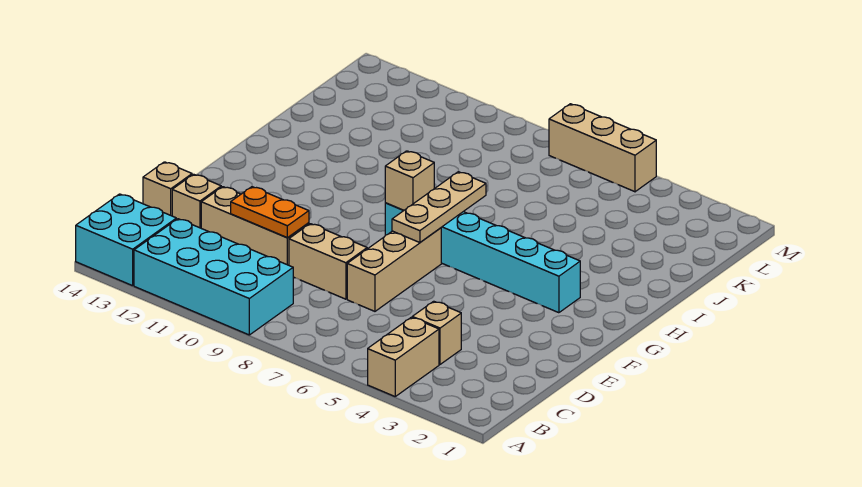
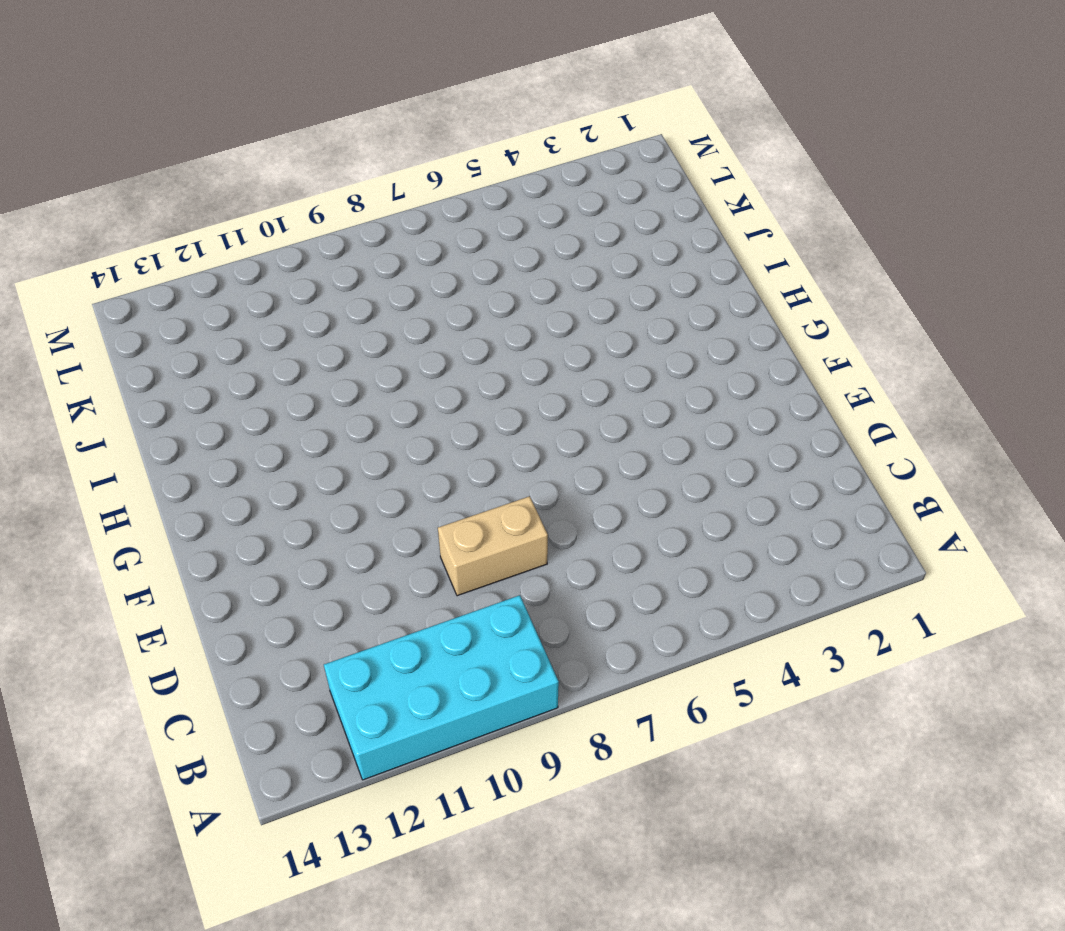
none -> tan brick A4:B4 level 1
none -> cyan brick A13:B14 level 1
none -> tan brick C4 level 1

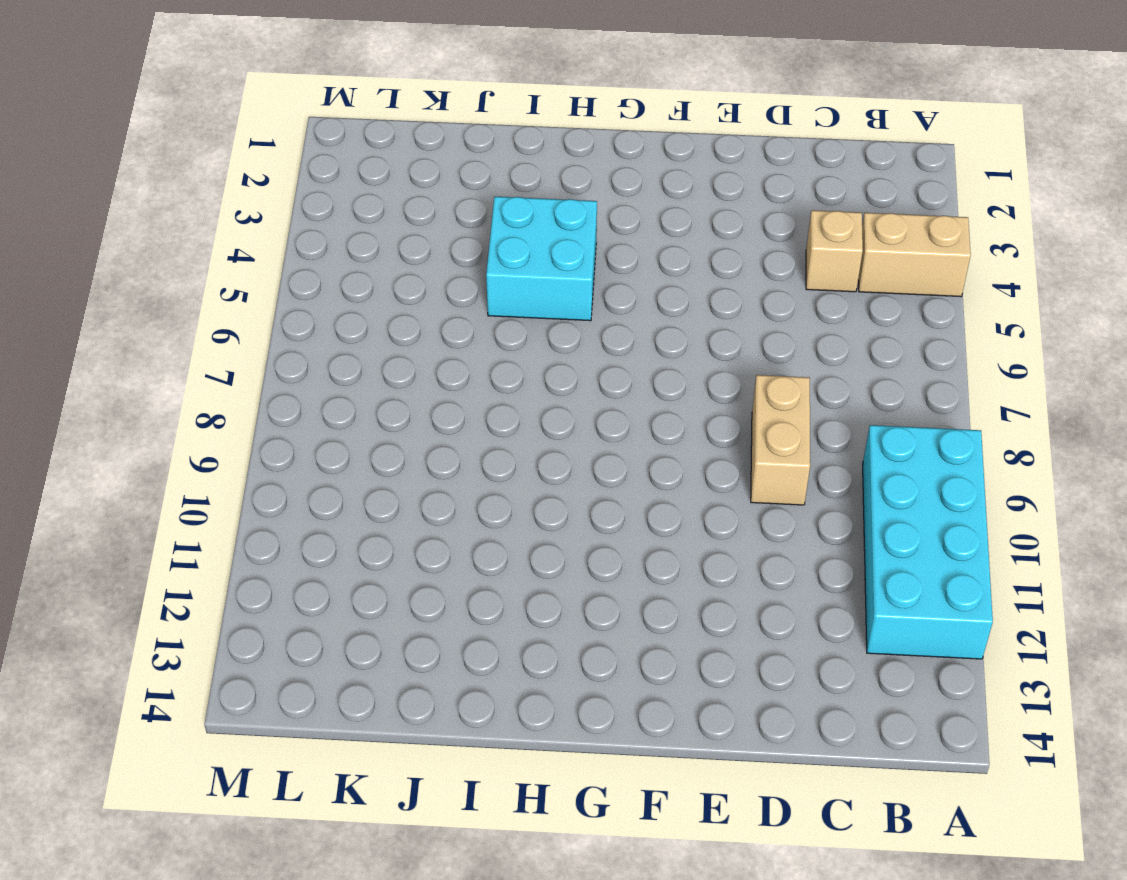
cyan brick H4:I5 level 1 -> cyan brick A13:B14 level 1
none -> tan brick D7:F7 level 1
none -> tan brick D10:D12 level 1
none -> tan brick D13 level 1

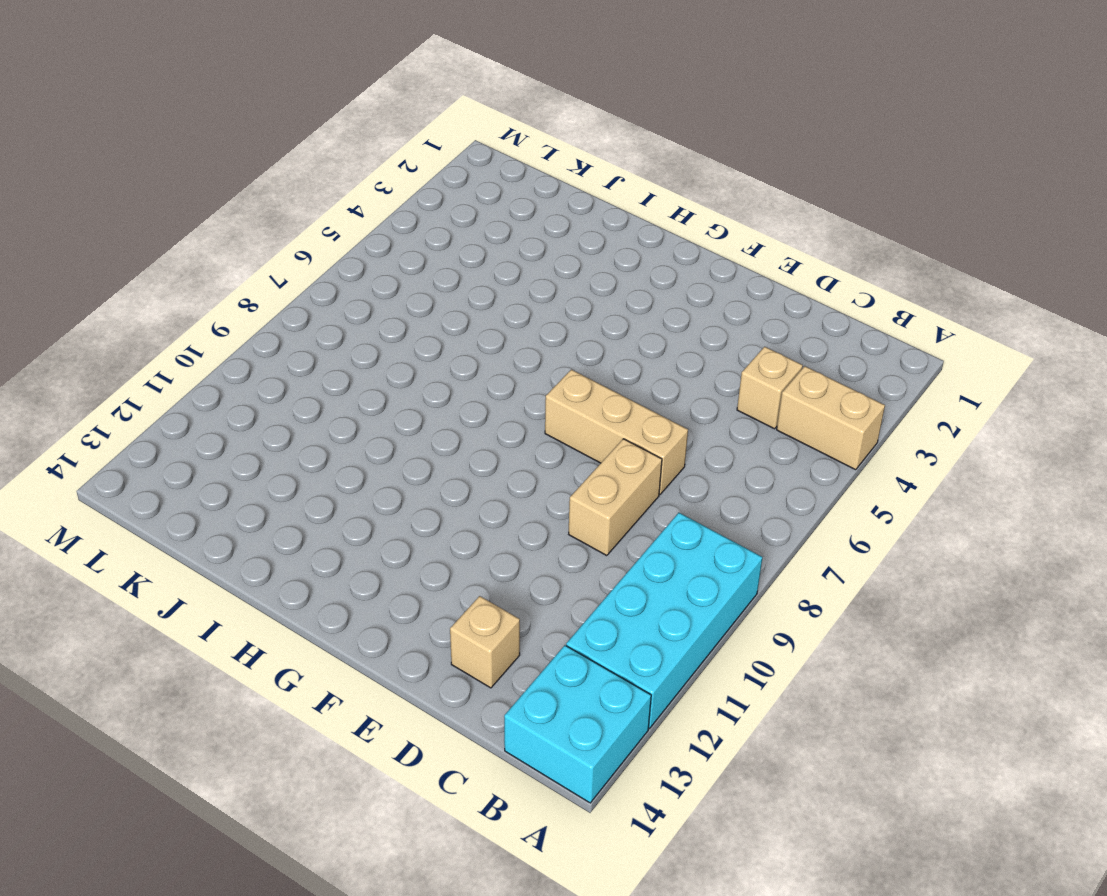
none -> tan brick D10:D12 level 1
none -> tan brick D14 level 1
none -> cyan brick G3:G8 level 1

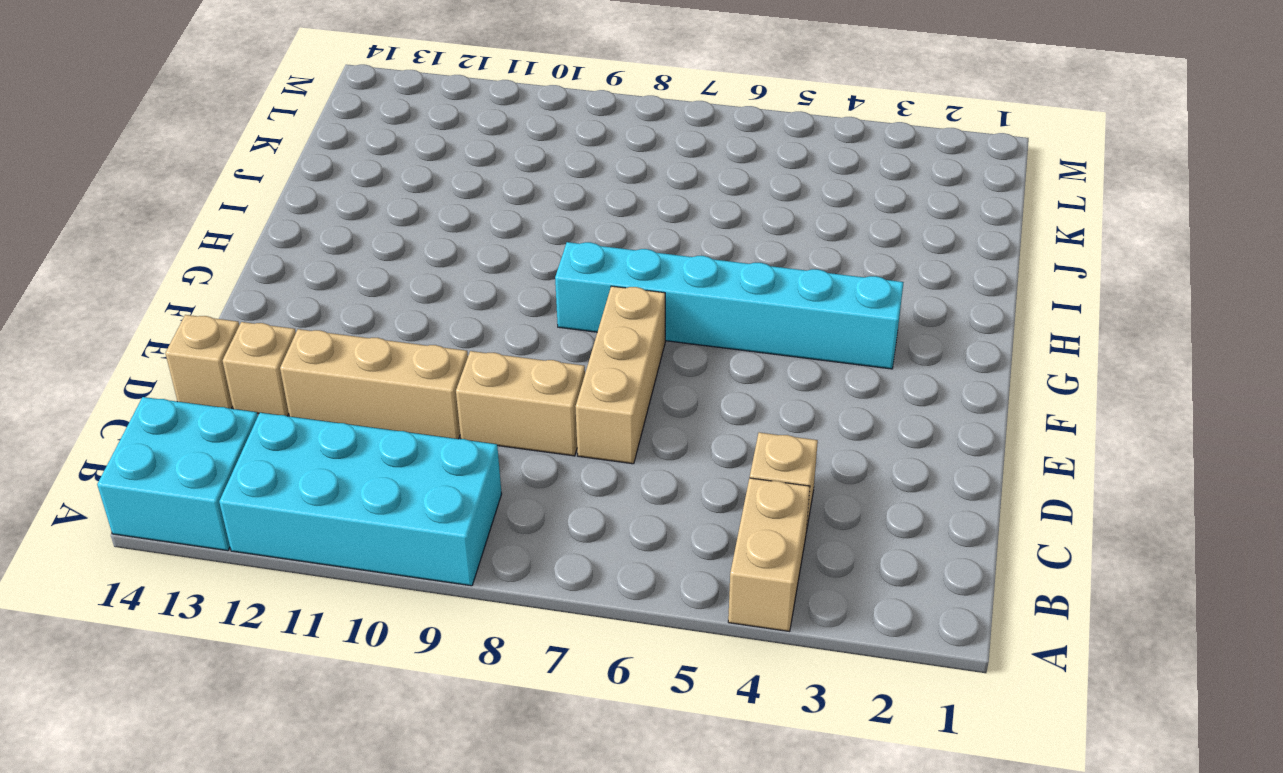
none -> tan brick M5:M7 level 1
none -> orange plate D10:D11 level 2
none -> tan plate F7:H7 level 2

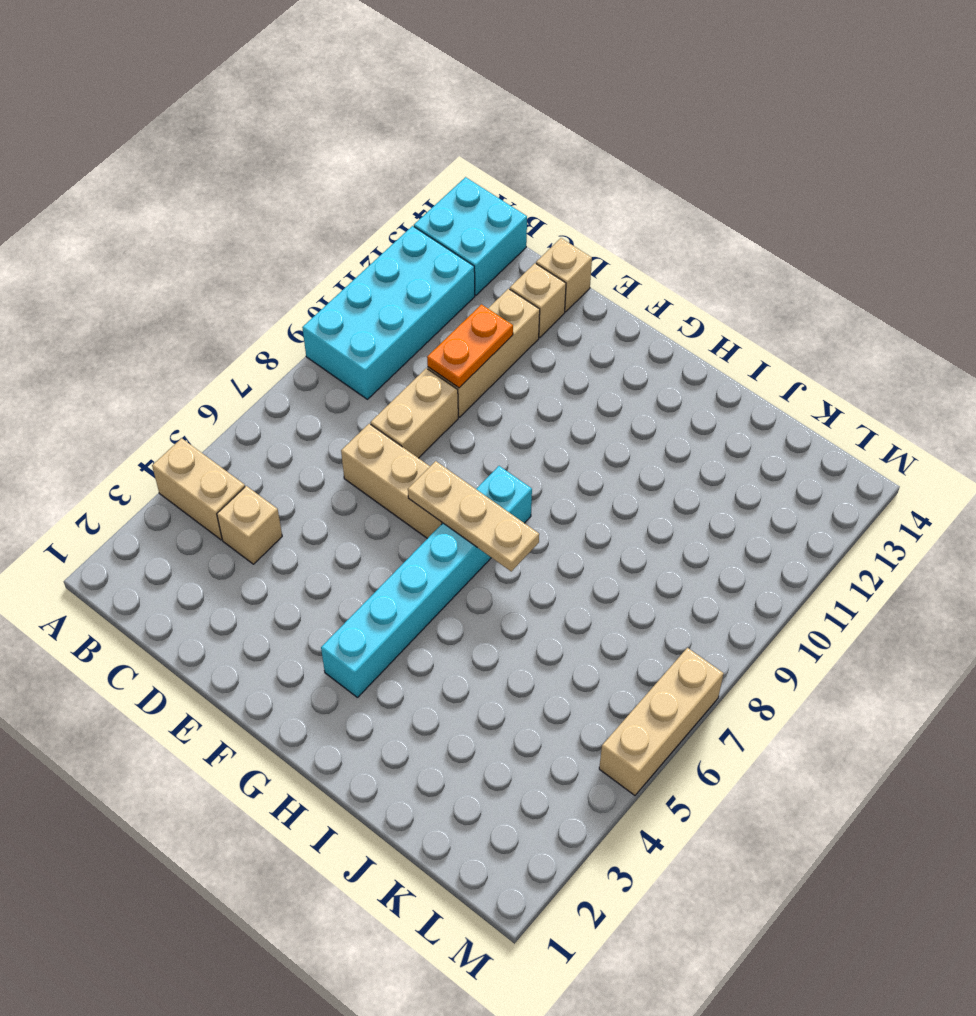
none -> tan brick G8 level 2

